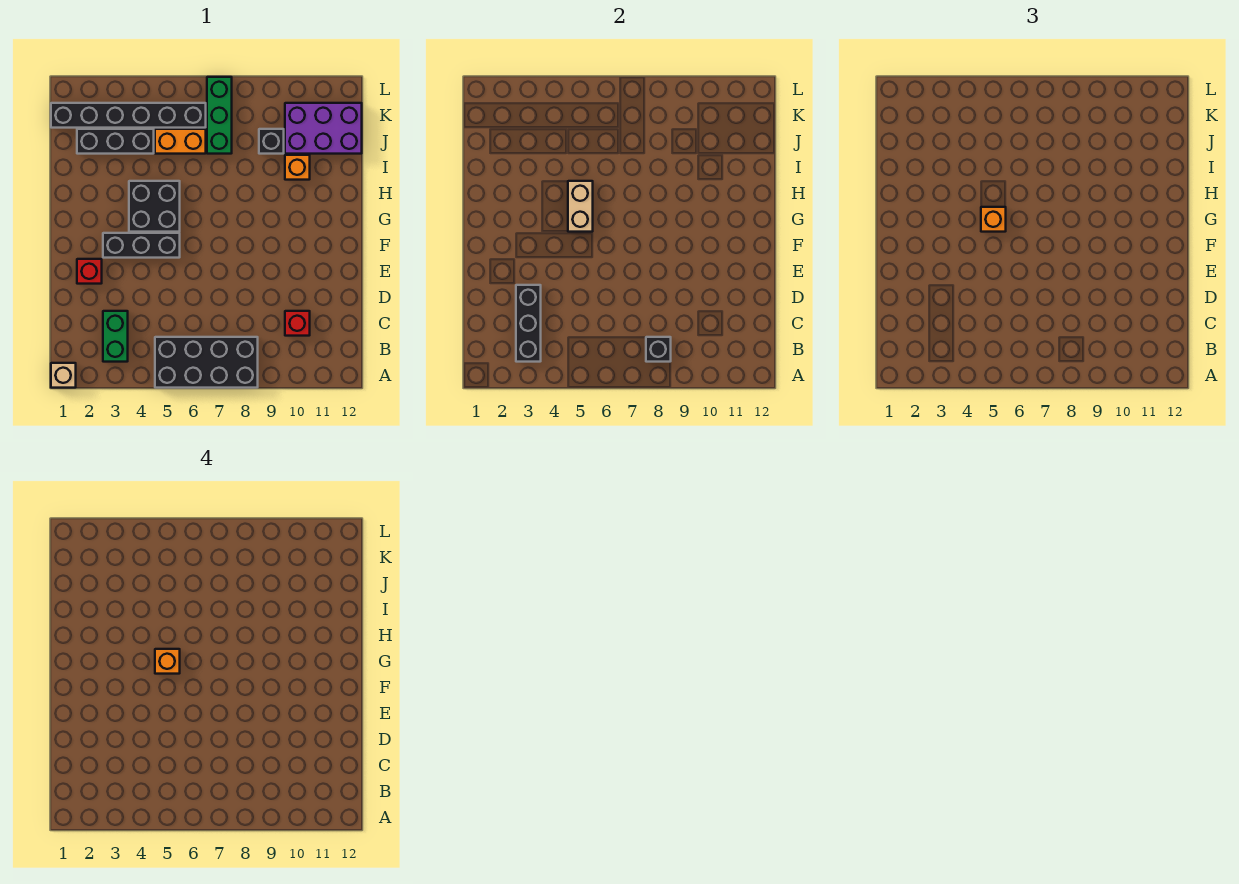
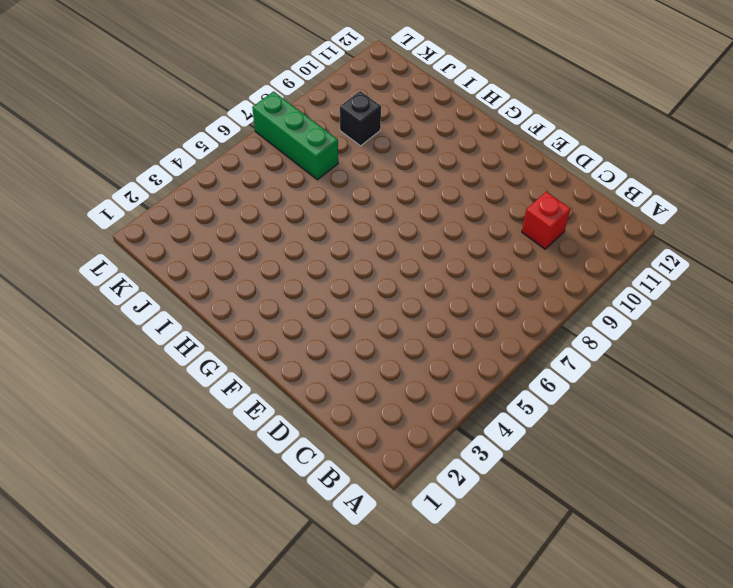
none -> tan brick A1 level 1
none -> black brick A5:B8 level 1
none -> green brick B3:C3 level 1

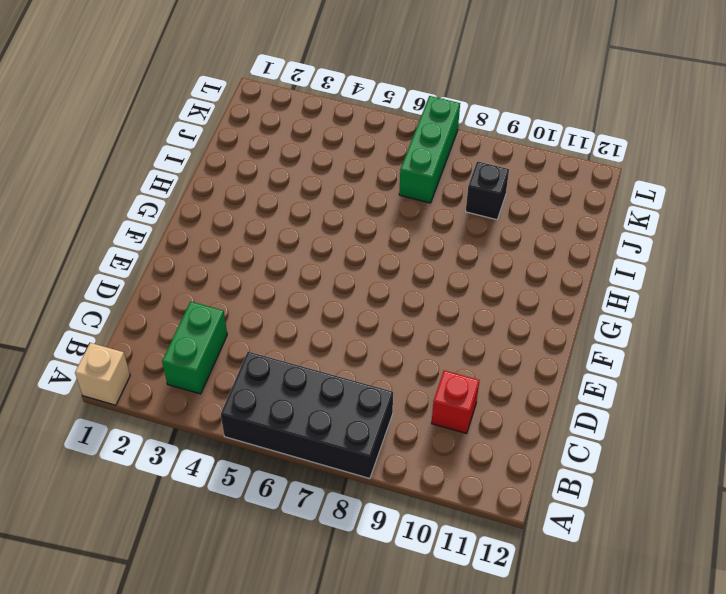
none -> red brick E2 level 1
none -> black brick F3:F5 level 1
none -> black brick G4:H5 level 1

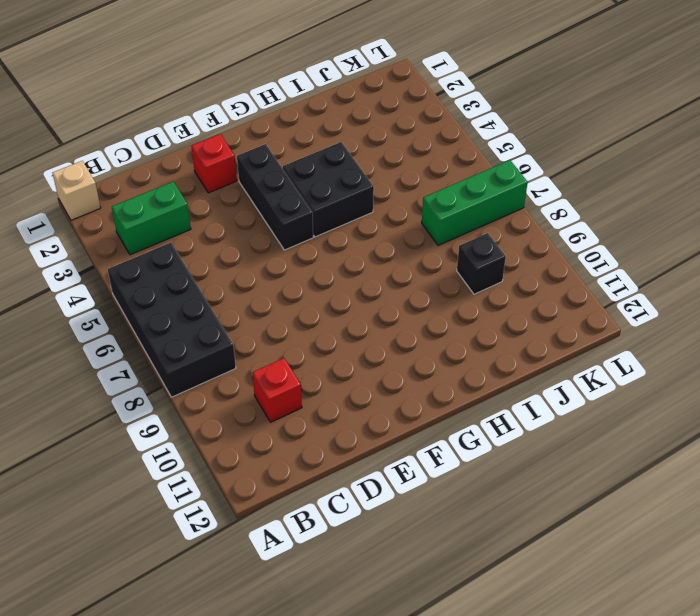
none -> orange brick I10 level 1
none -> black brick J2:J4 level 1
none -> orange brick J5:J6 level 1

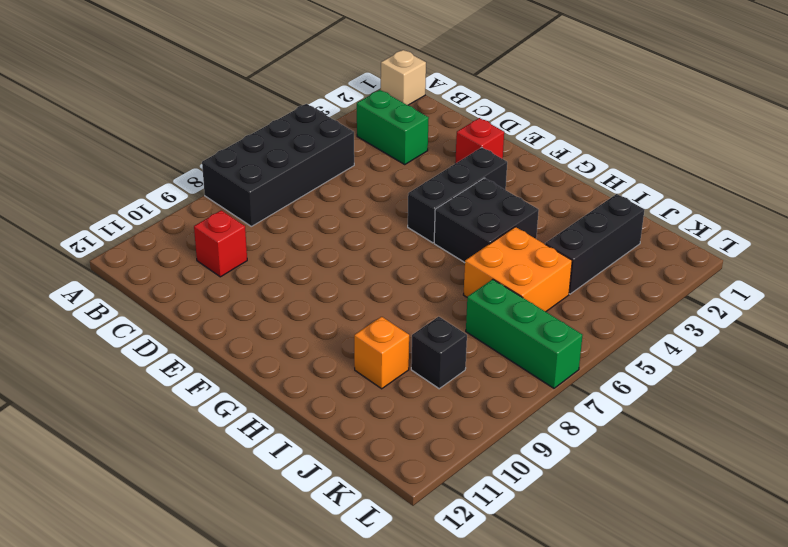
orange brick I5:J6 level 1 -> orange brick J5:J6 level 1
none -> purple brick J10:K12 level 1
none -> black brick K1:K6 level 1
none -> black brick B3:D3 level 2

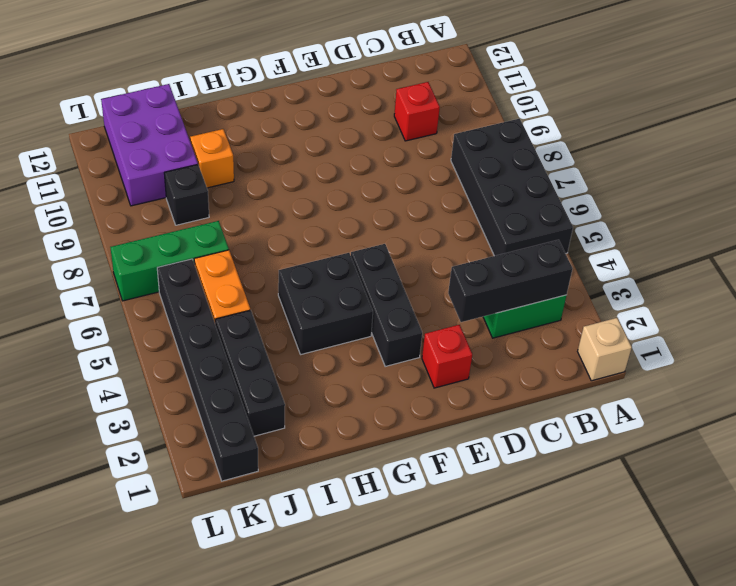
none -> black brick B8 level 2
none -> tan brick G5:H5 level 2
none -> orange brick G5 level 3

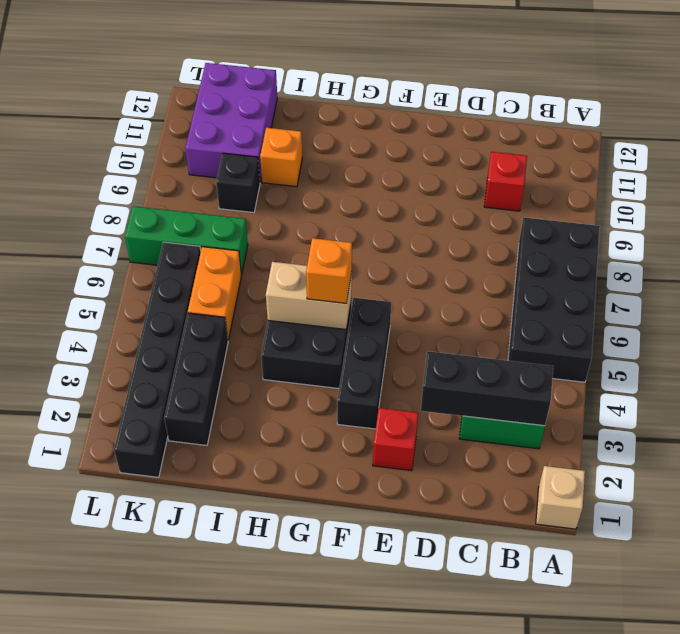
none -> black brick B8 level 2
none -> orange brick G5 level 4

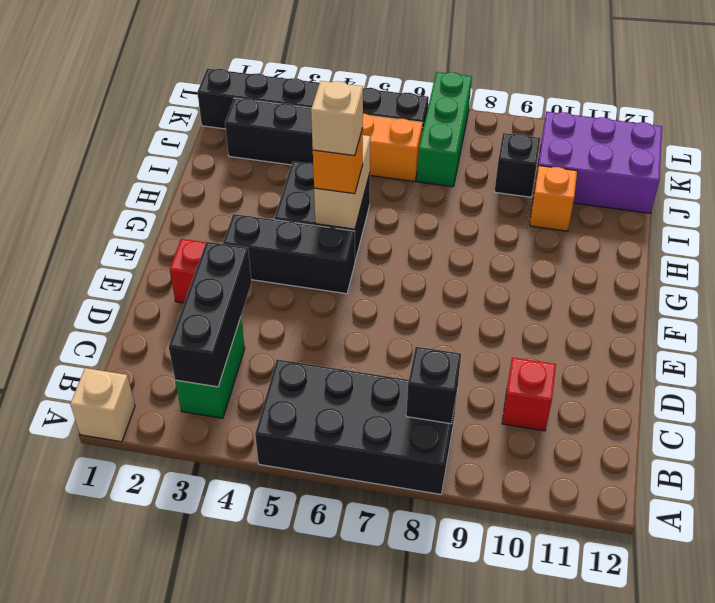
tan brick G5 level 4 -> orange brick G5 level 4

